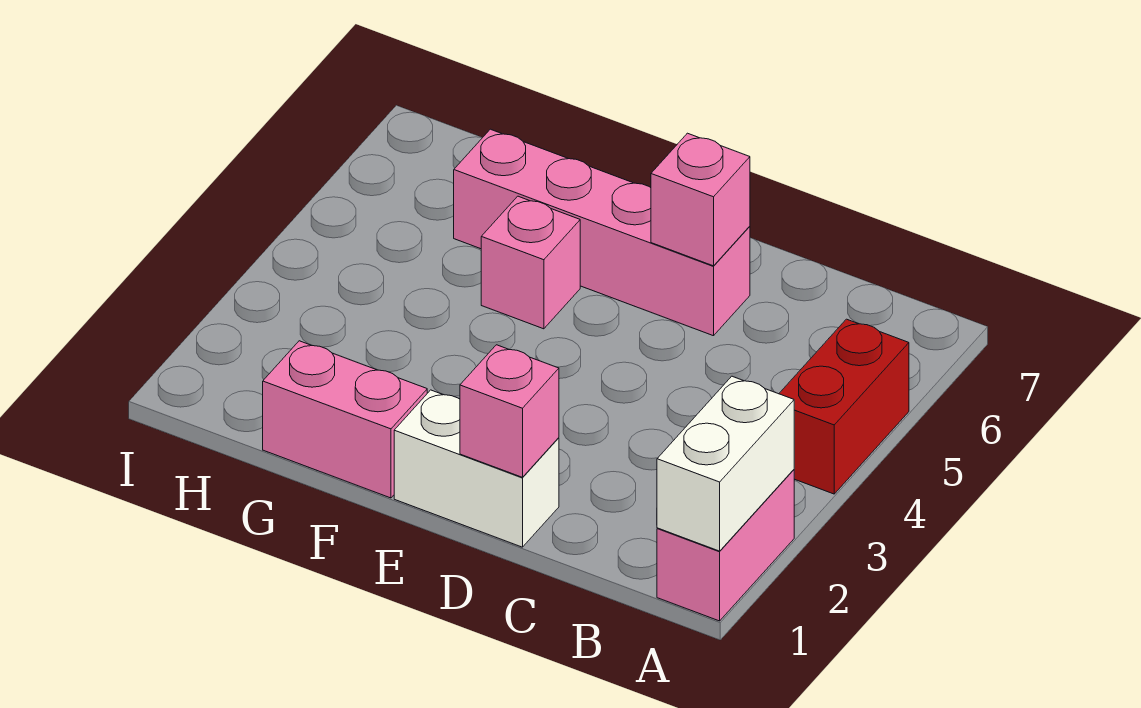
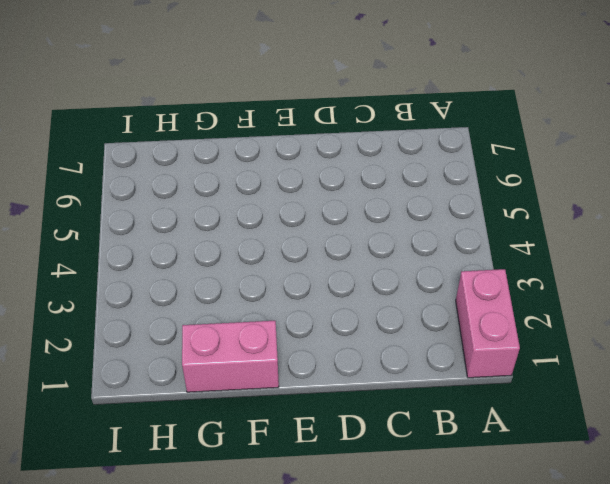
none -> red brick A4:A5 level 1
none -> white brick D1:E1 level 1

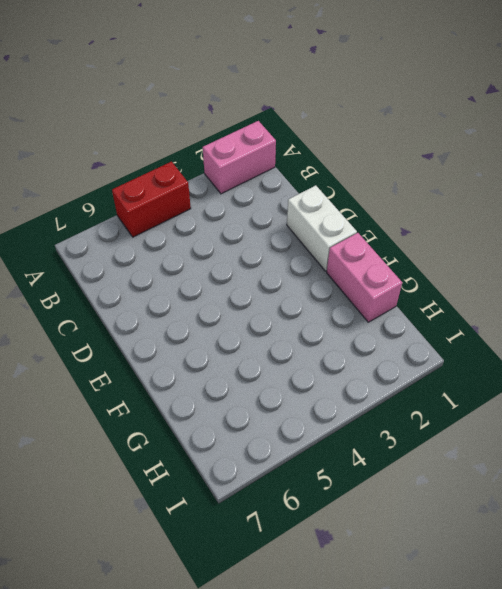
none -> pink brick D6:G6 level 1
none -> pink brick F5 level 1

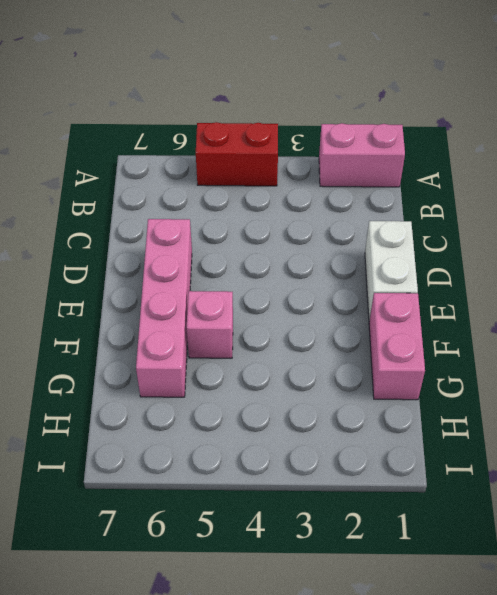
none -> white brick A1:A2 level 2
none -> pink brick D1 level 2

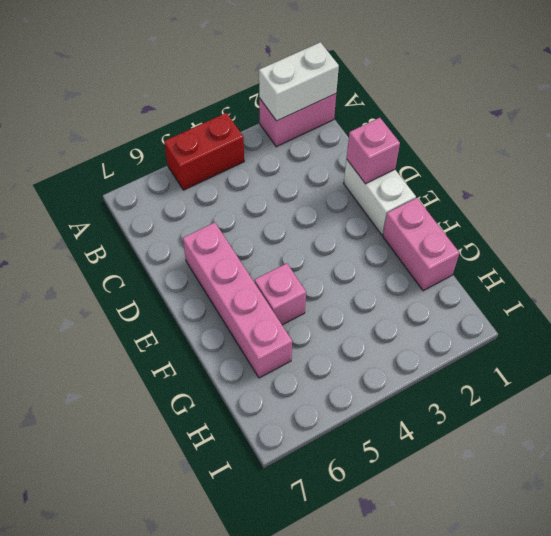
none -> pink brick D6 level 2

